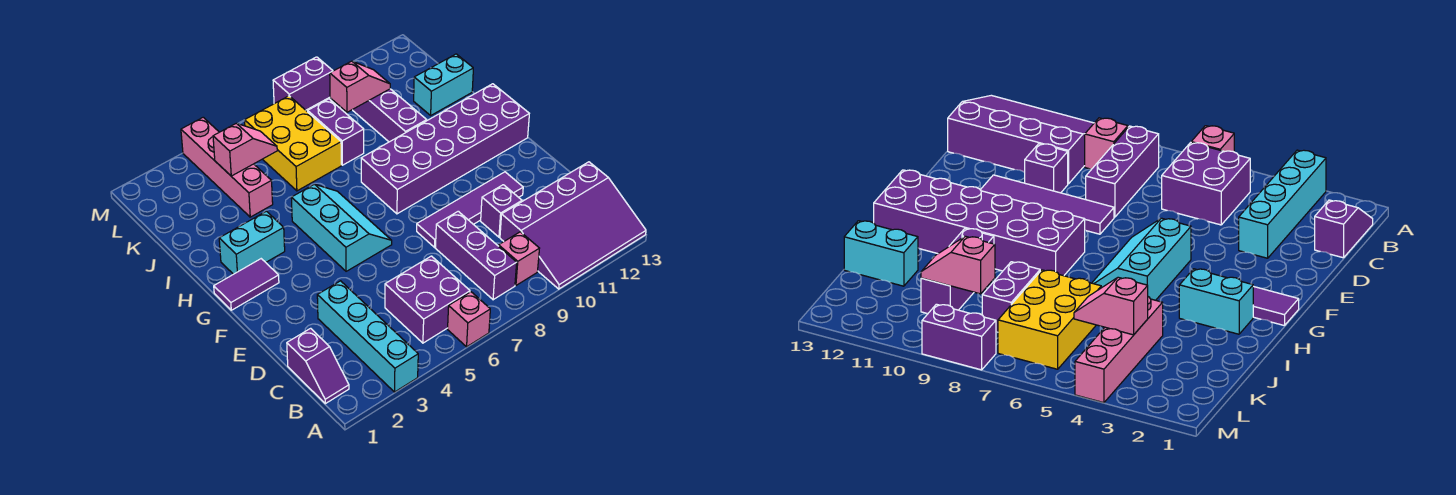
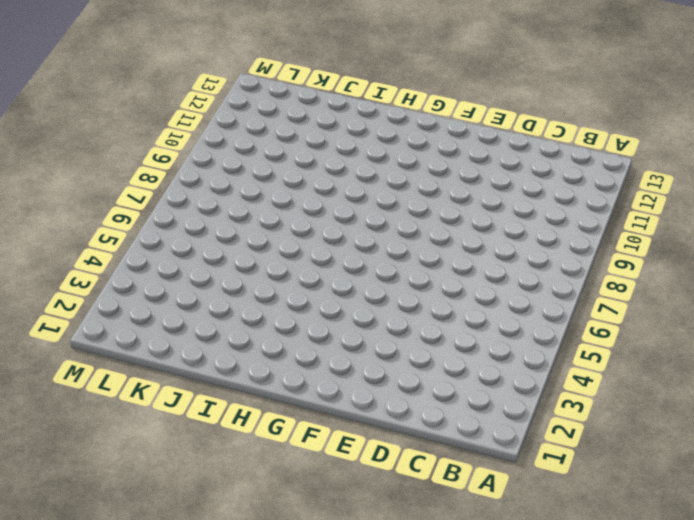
none -> cyan brick A3:D3 level 1
none -> pink brick A6 level 1
none -> purple slope A10:C13 level 1 top C

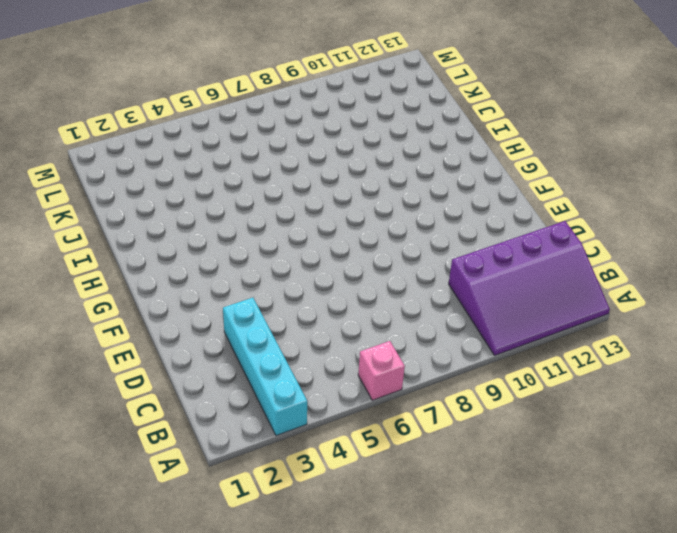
none -> purple slope B1:C1 level 1 top C
none -> purple brick B5:C6 level 1
none -> purple brick B8:D8 level 1

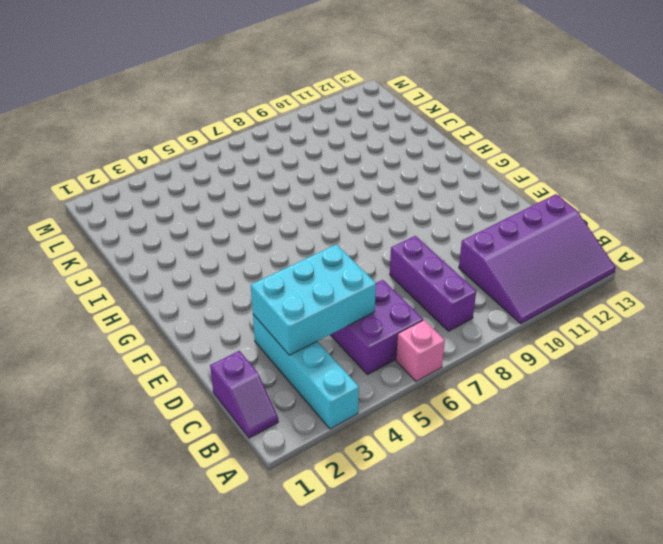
cyan brick C3:D5 level 2 -> none
none -> pink brick B9 level 1
none -> purple brick D10 level 1
none -> purple tile E8:E11 level 1

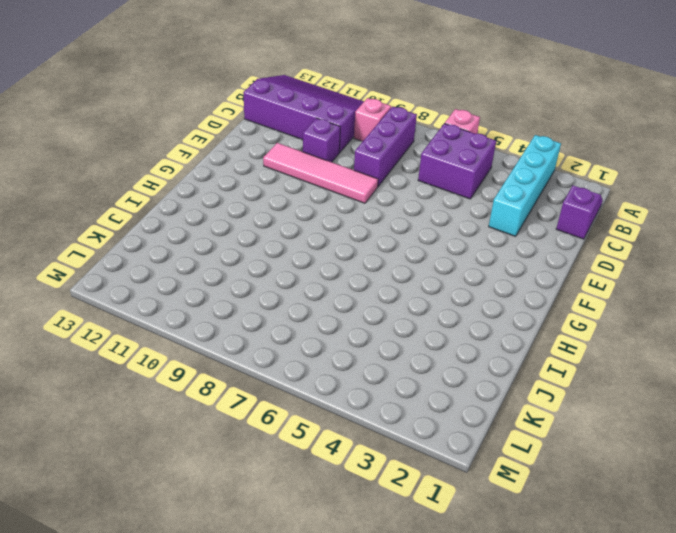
pink tile E8:E11 level 1 -> purple tile E8:E11 level 1
none -> cyan slope F5:H6 level 1 top 5
none -> purple tile G1:G2 level 1
none -> purple brick G8:H13 level 1

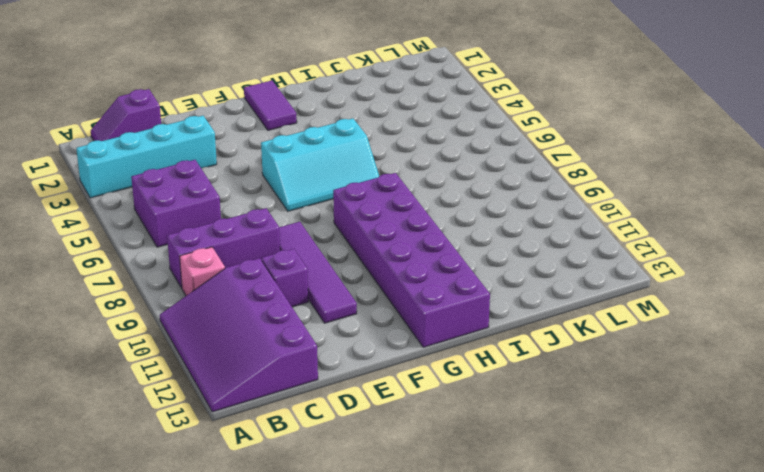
none -> pink brick A6 level 1
none -> cyan brick H2:H3 level 1
none -> purple brick I10:K10 level 1

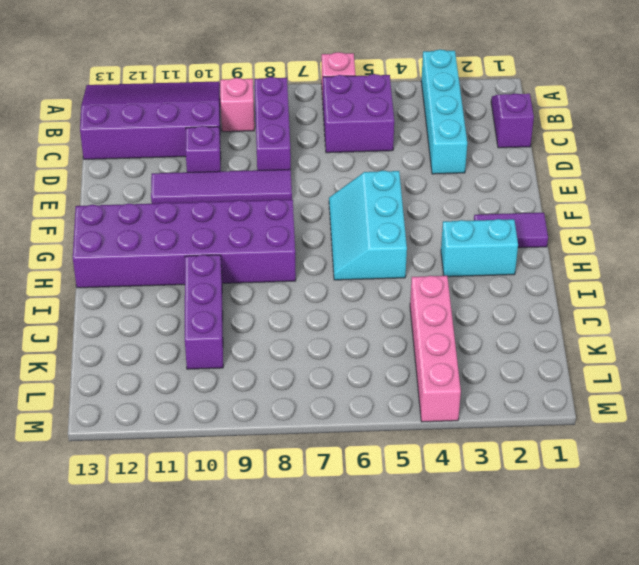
none -> yellow brick J6:L7 level 1
none -> purple brick J8:K8 level 1
none -> cyan brick J12:J13 level 1

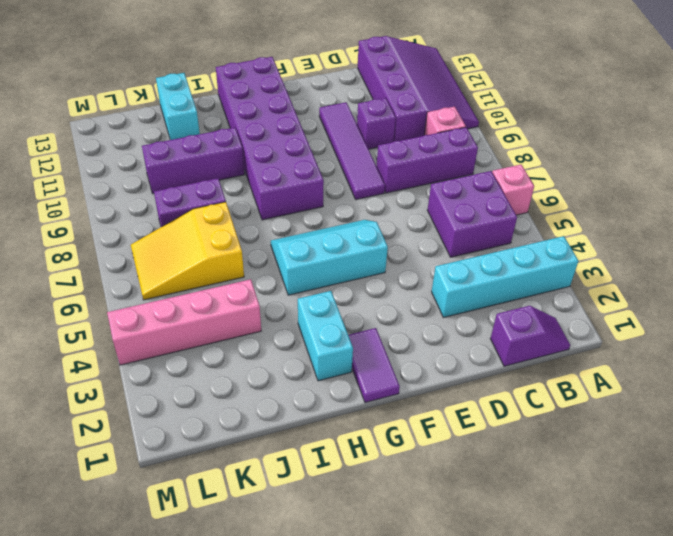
yellow slope J6:L7 level 1 top J -> yellow brick J6:L7 level 1
none -> purple brick M8:M9 level 1
none -> pink slope K4:K5 level 2 top 4
none -> pink slope K9:K10 level 2 top 9

